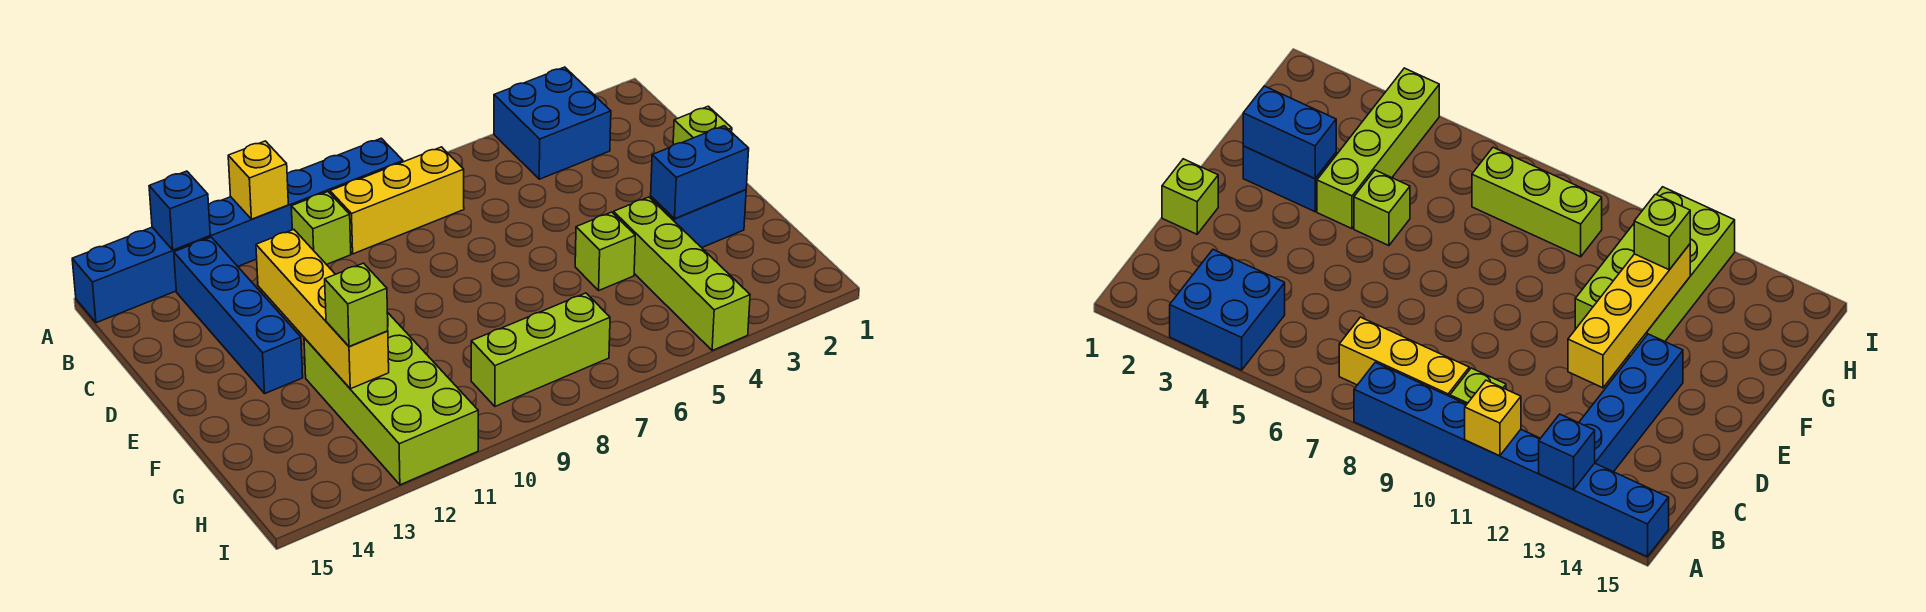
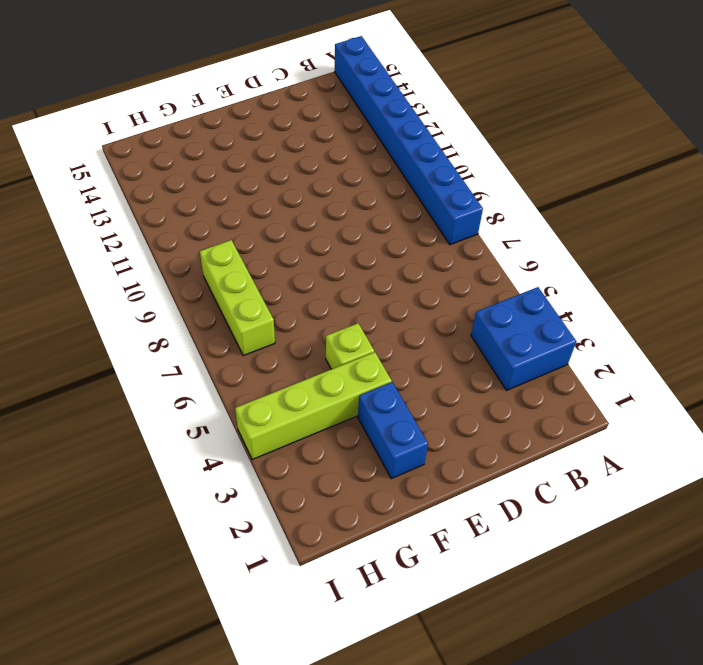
none -> yellow brick B7:B9 level 1
none -> lime brick B10 level 1
none -> blue brick B13:E13 level 1

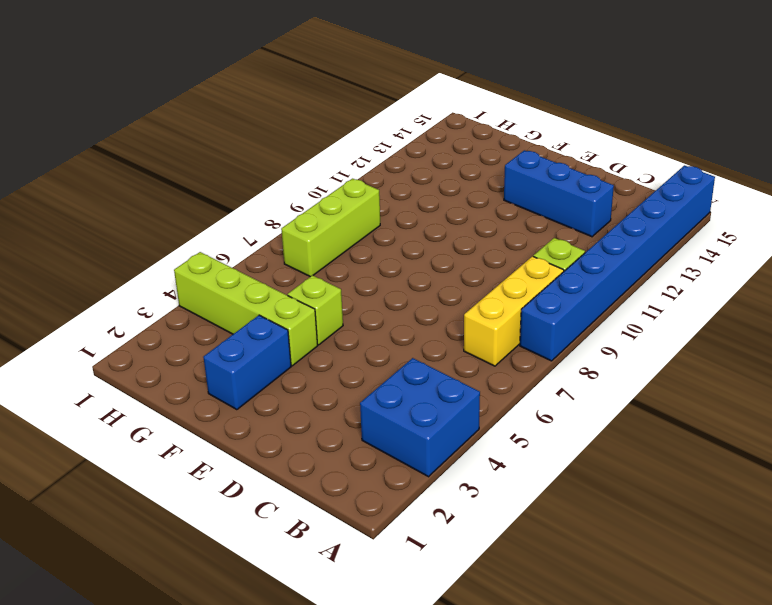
blue brick C13:E13 level 1 -> blue brick B13:E13 level 1
none -> lime brick D1 level 1
none -> lime brick F11:I12 level 1
none -> yellow brick A11 level 2

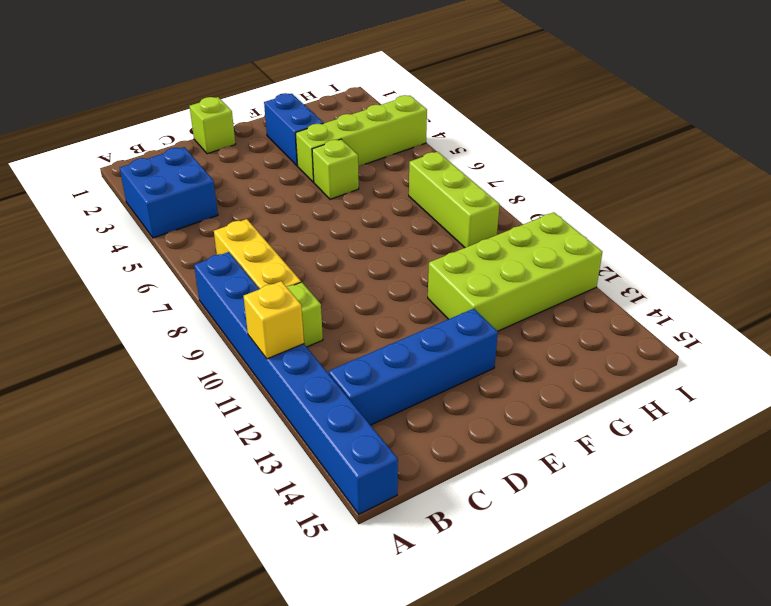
none -> blue brick A13 level 2
none -> yellow brick D12:G12 level 2
none -> blue brick F2:F3 level 2

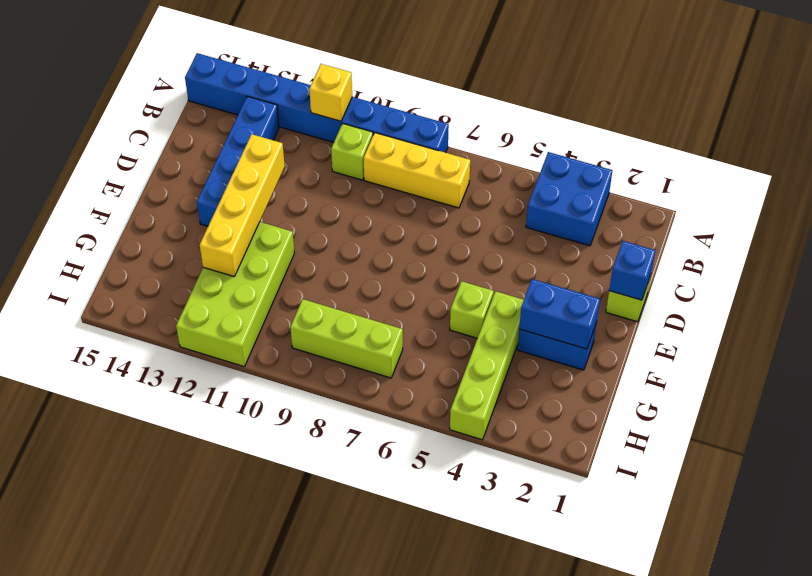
blue brick D1 level 2 -> blue brick A13 level 2
none -> lime brick G12 level 3

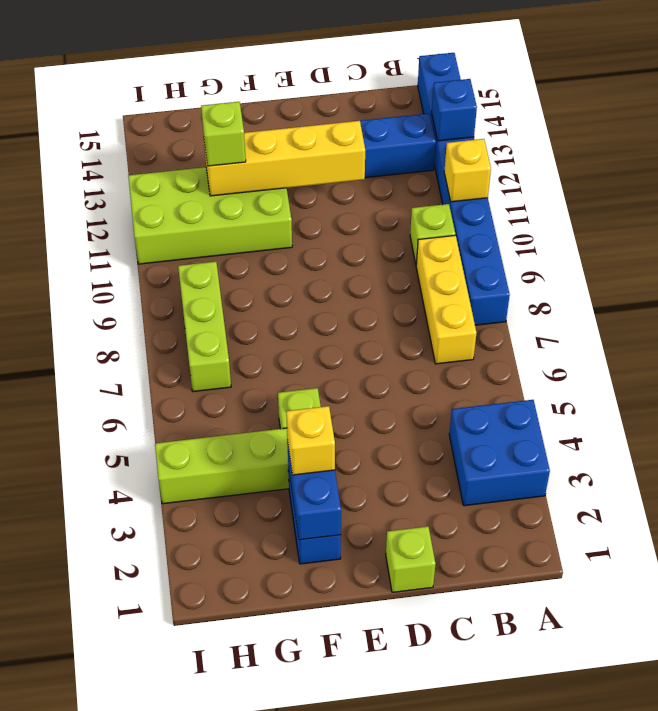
yellow brick F3 level 3 -> none

